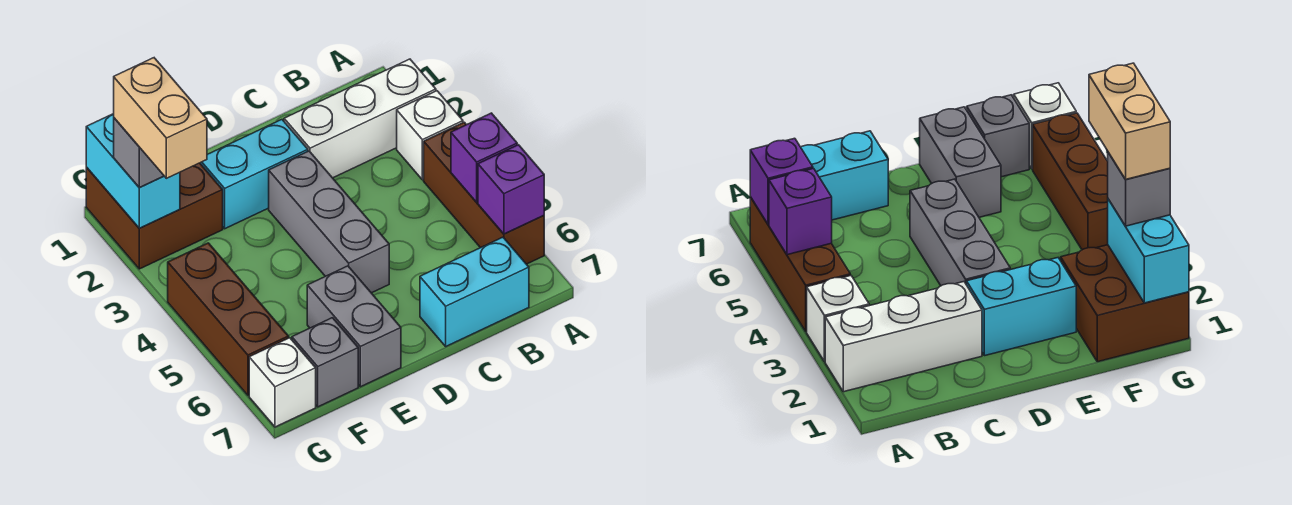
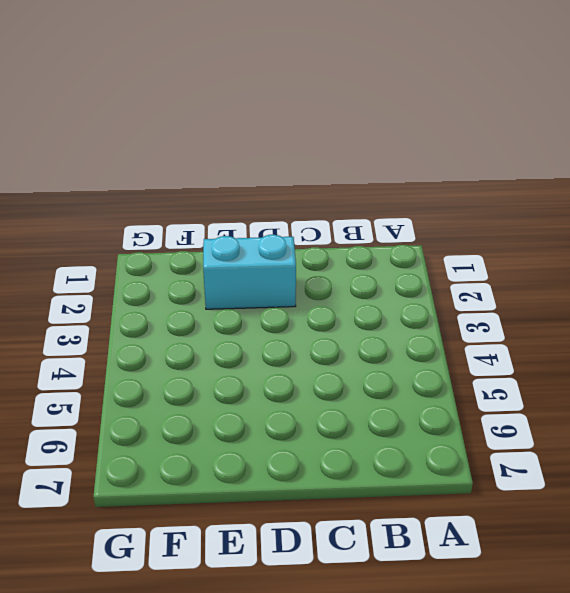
none -> white brick A2:C2 level 1
none -> white brick A3 level 1
none -> brown brick A4:A6 level 1

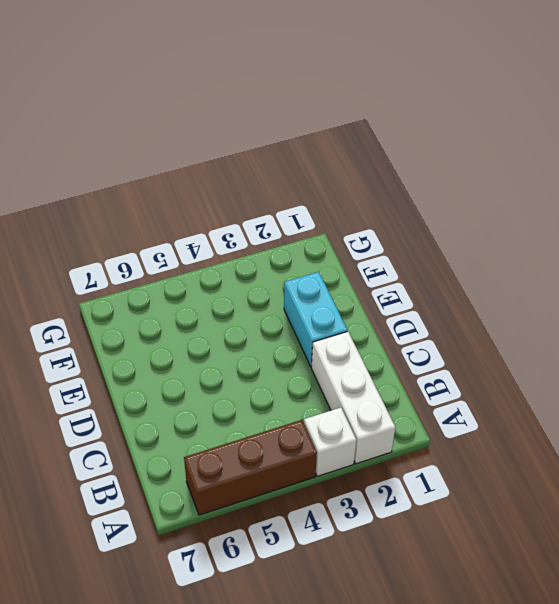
none -> cyan brick B7:C7 level 1
none -> grey brick D3:D5 level 1
none -> grey brick E6:E7 level 1

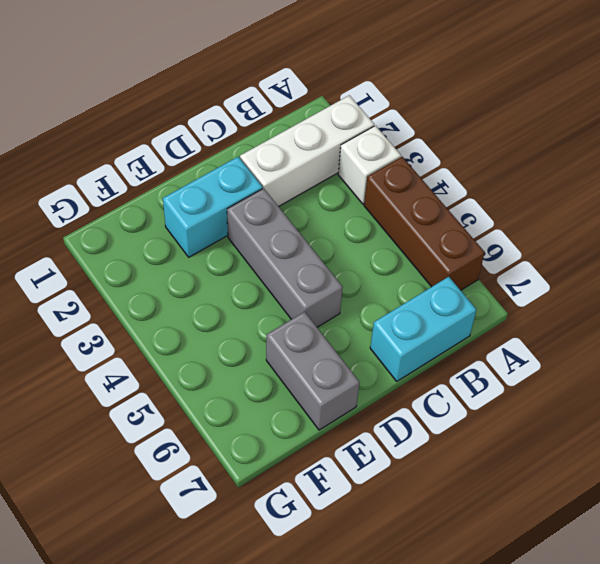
none -> brown brick F1:G2 level 1
none -> grey brick F7 level 1
none -> brown brick G4:G6 level 1

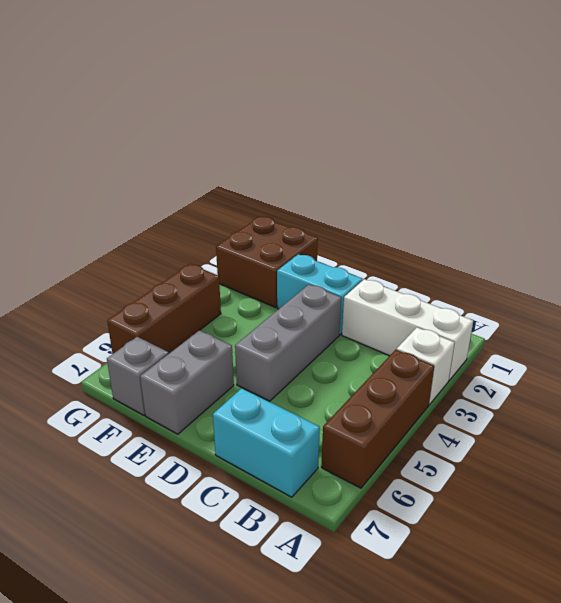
none -> white brick G7 level 1
none -> purple brick A5 level 2
none -> purple brick A6 level 2

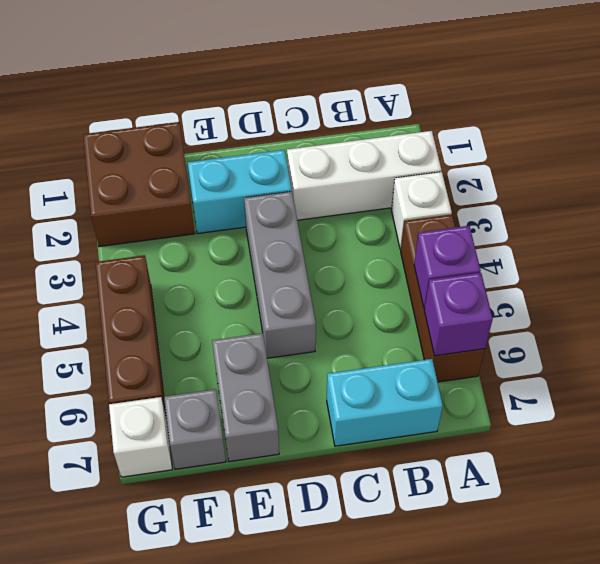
none -> cyan brick G1:G2 level 2
none -> grey brick G2 level 3
none -> tan brick G2:G3 level 4

